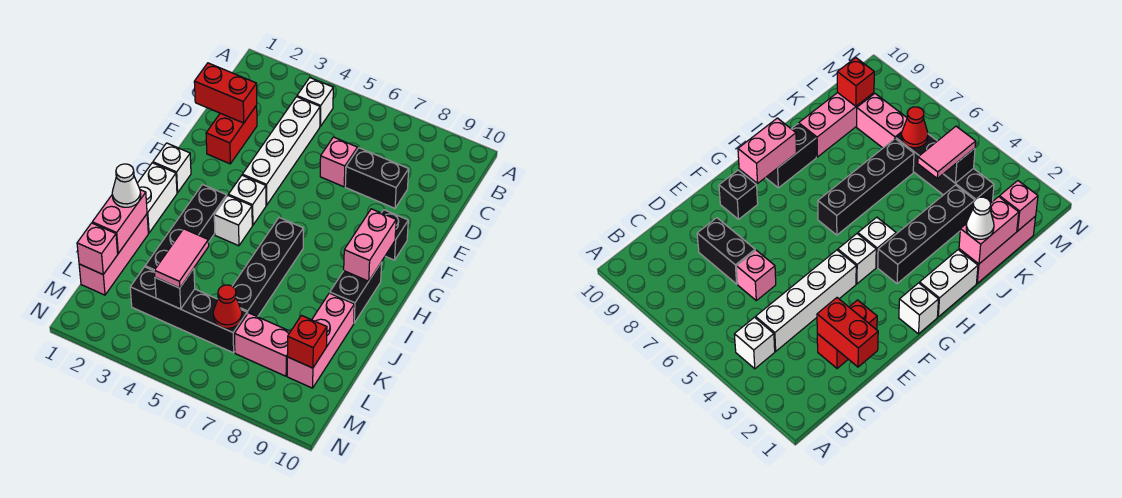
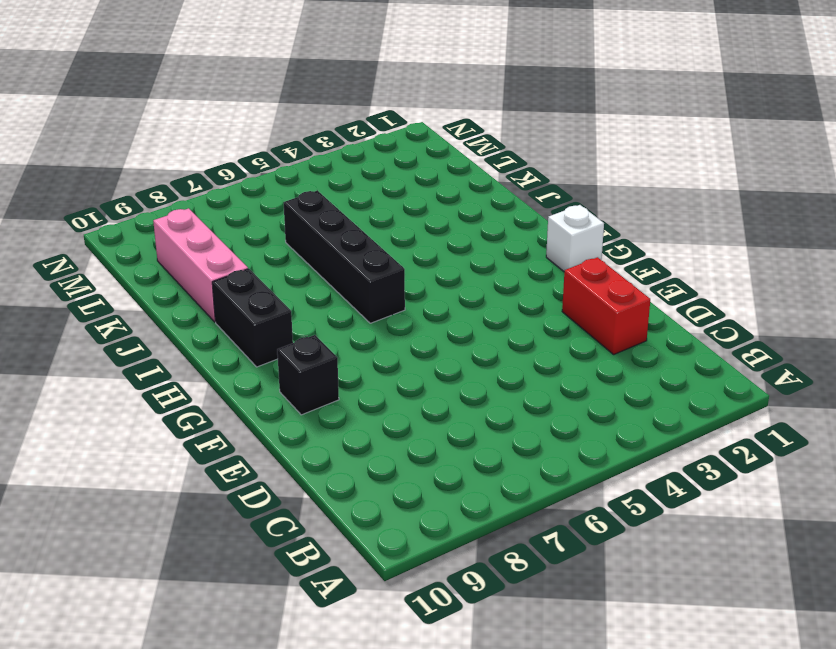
none -> white brick B4 level 1
none -> white brick C4:F4 level 1
none -> pink brick D6 level 1

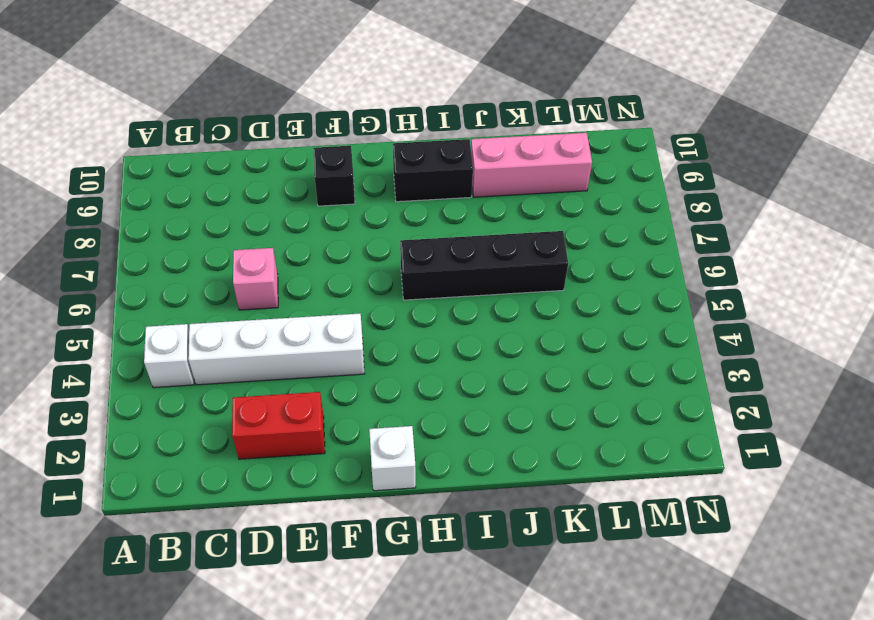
none -> black brick D7:D8 level 1
none -> white brick G4 level 1
none -> white brick H1:I1 level 1

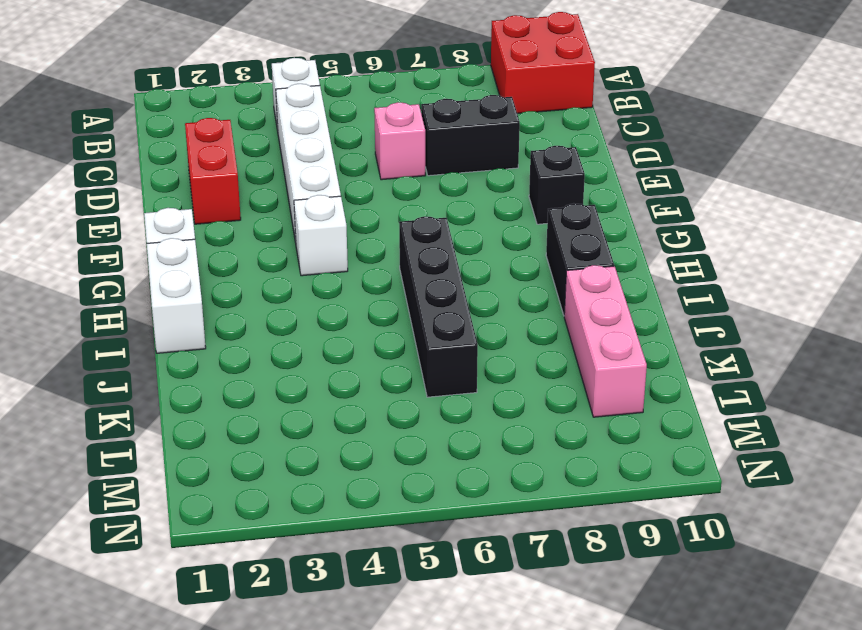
red brick A9:B10 level 1 -> none
none -> black brick H3:K3 level 1
none -> white brick H4 level 1
none -> pink brick J1:L1 level 1

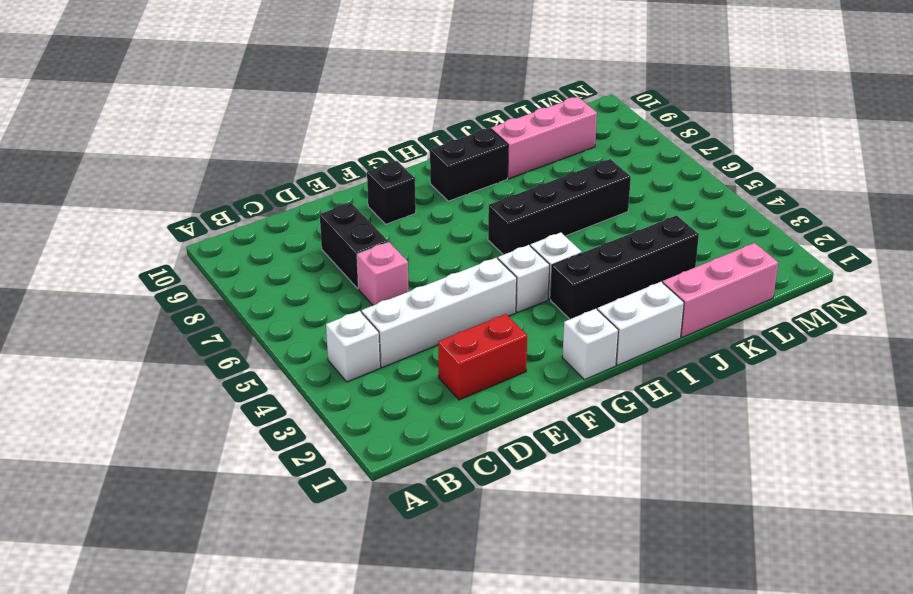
none -> black brick L3:L6 level 1
none -> pink brick L7:L8 level 1
none -> red brick D1:D2 level 2

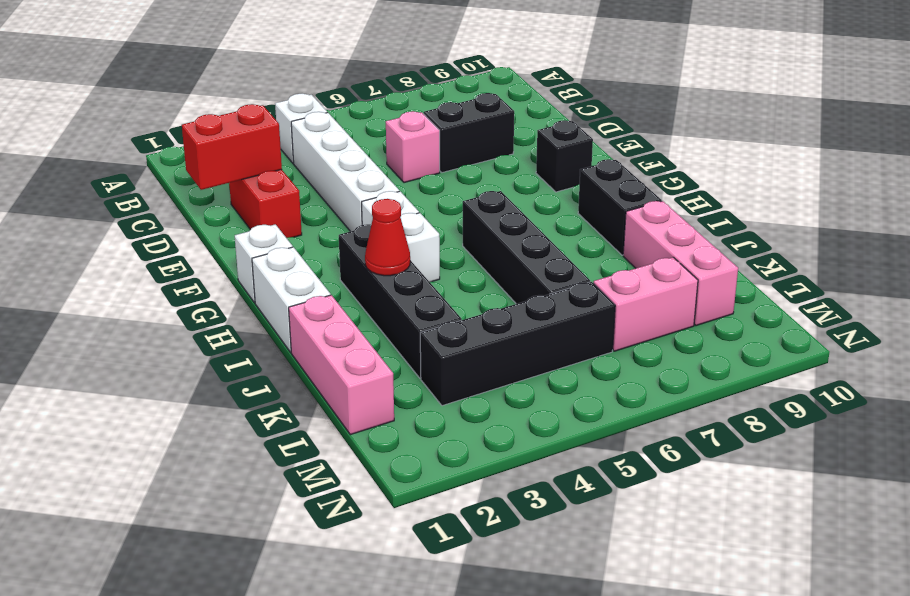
red cone I3 level 2 -> red cone L6 level 2
none -> pink brick G9:H9 level 2
none -> pink brick J1:K1 level 2
none -> pink brick L1 level 2

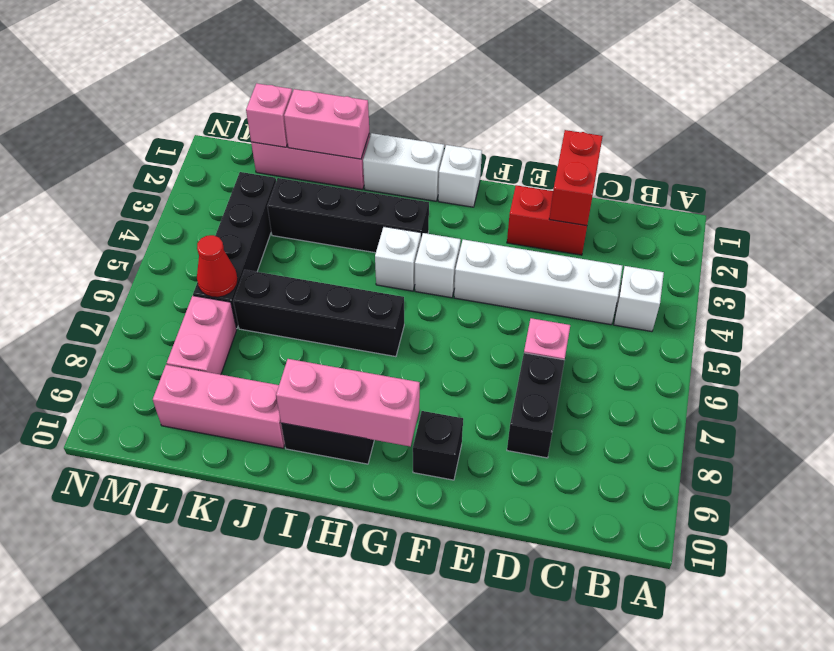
pink brick G9:I9 level 2 -> pink brick G9:H9 level 2
none -> black brick L4 level 2
none -> red brick L9 level 2
none -> white cone J1 level 3

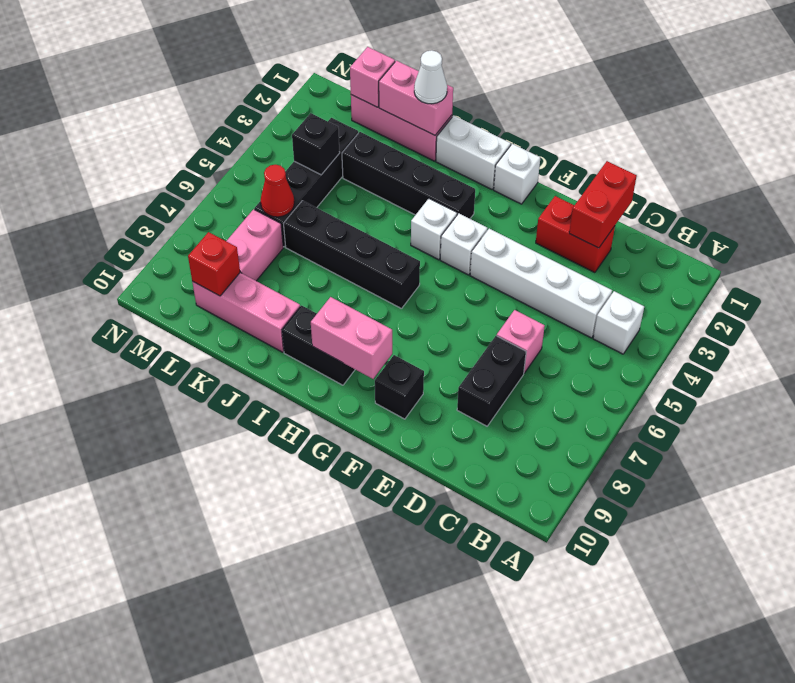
none -> pink tile K4:L4 level 3

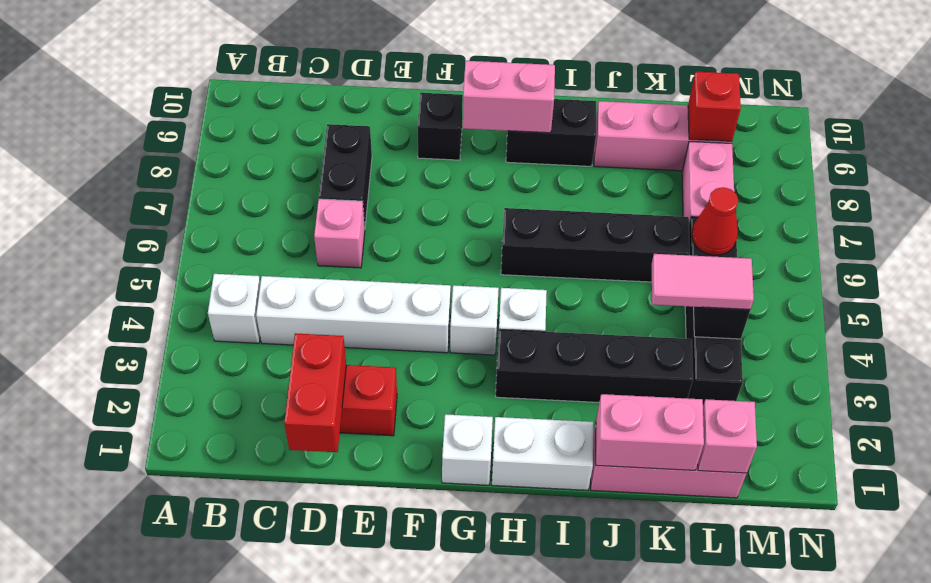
none -> white cone J1 level 3

